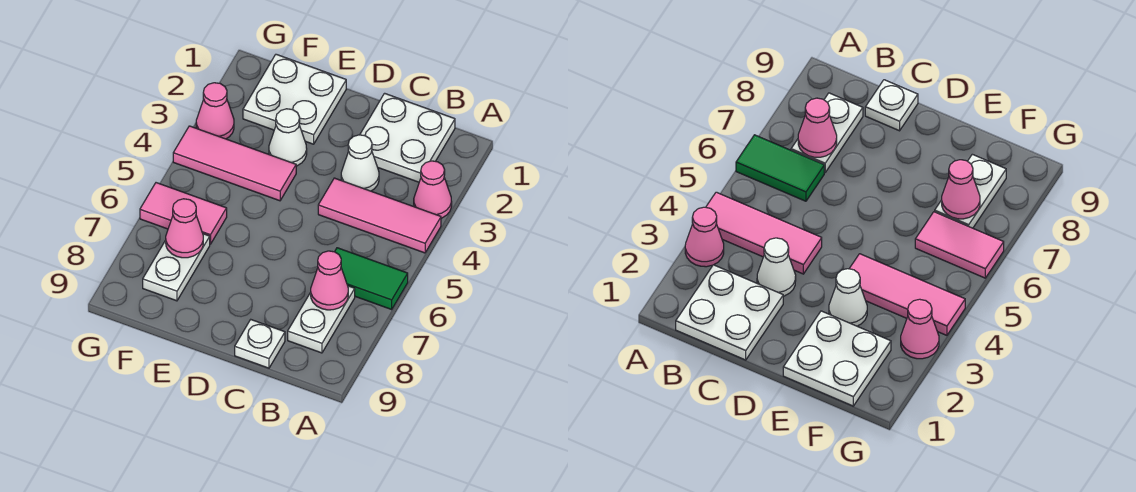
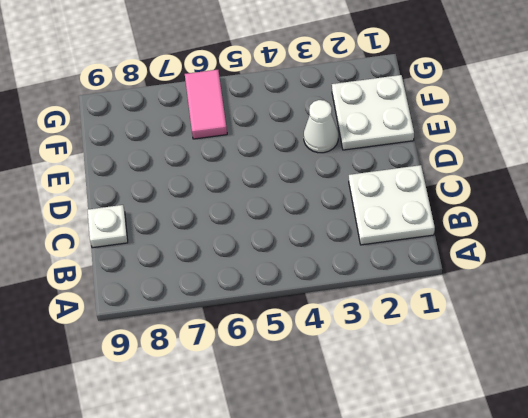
none -> pink cone A3 level 1
none -> pink tile A4:C4 level 1
none -> green tile A6:B6 level 1

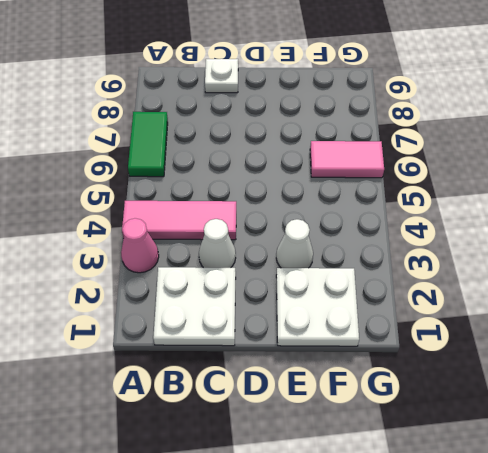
green tile A6:A7 level 1 -> green tile A6:B6 level 1
none -> white plate B7:B8 level 1
none -> pink tile E4:G4 level 1
none -> white plate F7:F8 level 1

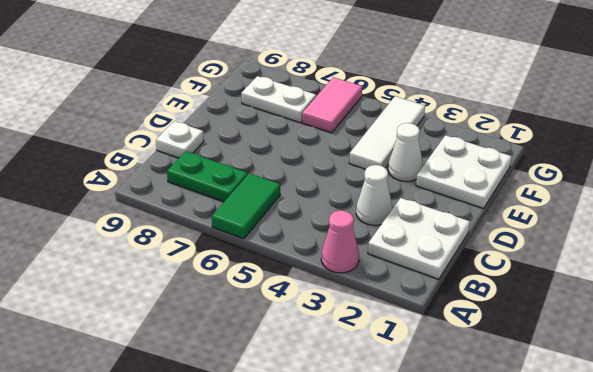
green plate B7:B8 level 1 -> white plate B7:B8 level 1
white tile E4:G4 level 1 -> pink tile E4:G4 level 1
none -> pink tile A4:C4 level 1
none -> pink cone G3 level 1
none -> pink cone B7 level 2

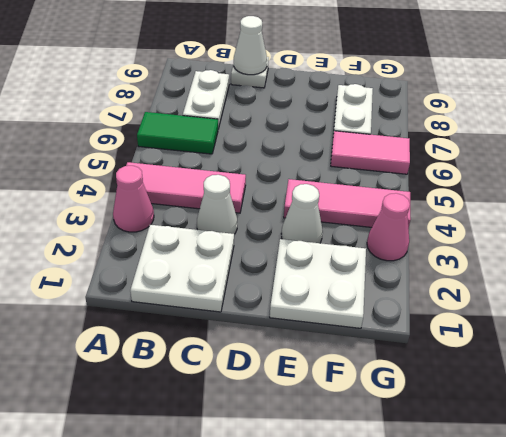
white cone C9 level 2 -> none
none -> pink cone B7 level 2
none -> pink cone F7 level 2

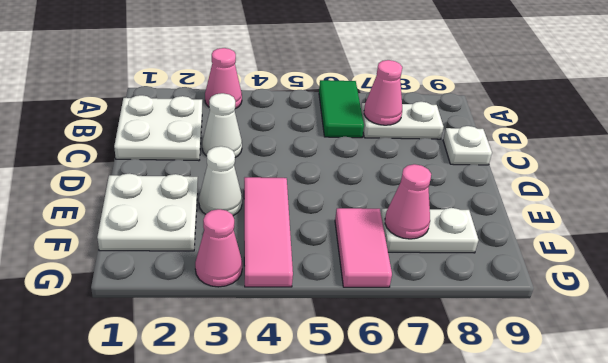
none -> pink tile A4:C4 level 1

